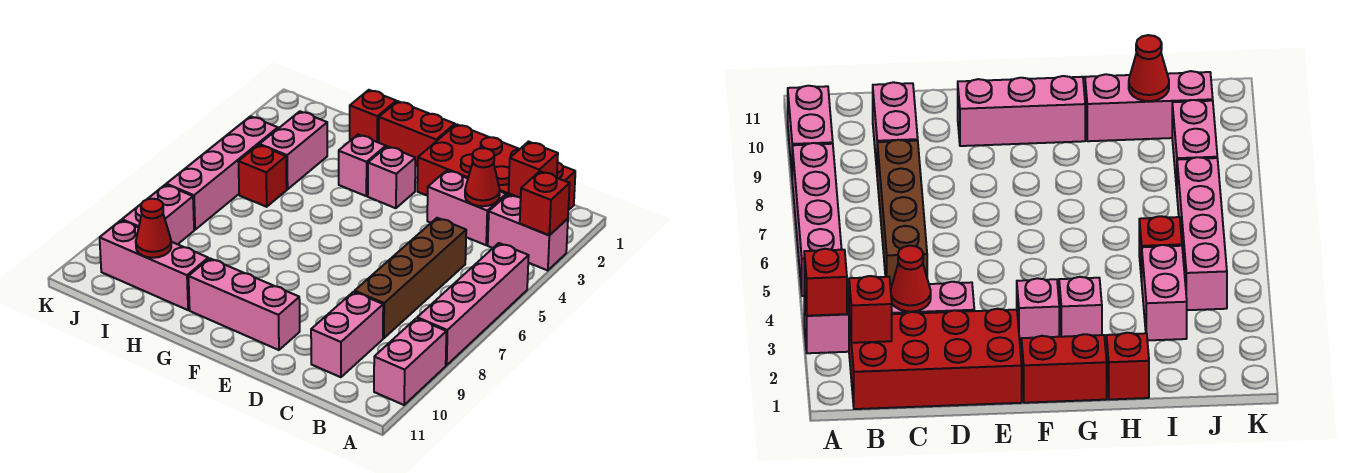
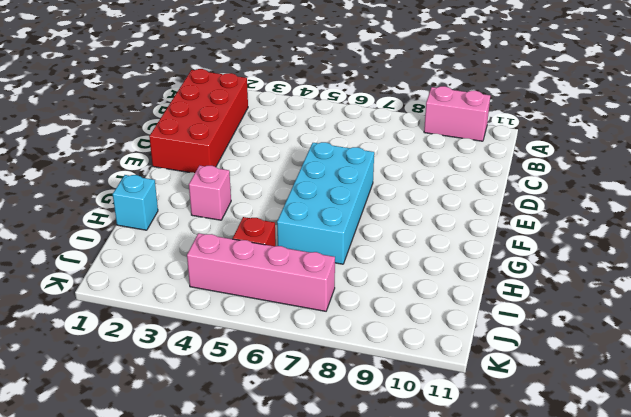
cyan brick E6:H7 level 1 -> none
cyan brick H1 level 1 -> red brick H1 level 1
none -> pink brick A3:B3 level 1
none -> pink brick A5:A8 level 1
none -> pink brick C3:D3 level 1

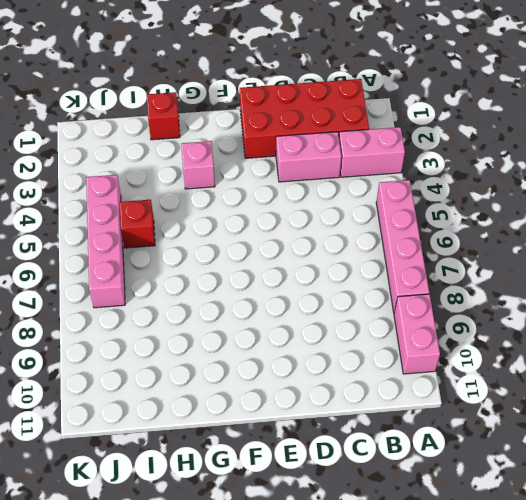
none -> brown brick C5:C8 level 1
none -> pink brick C9:C10 level 1
none -> pink brick E10:G10 level 1

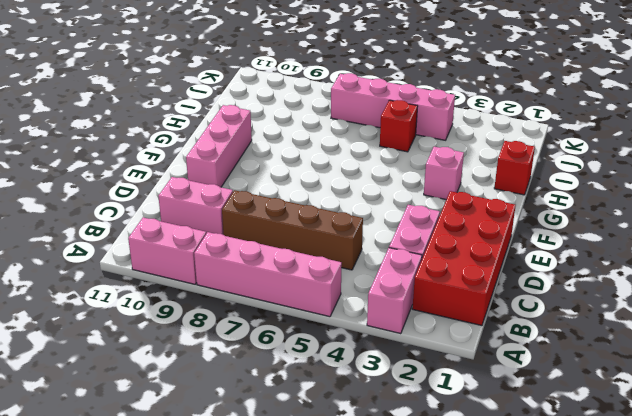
none -> red brick F1:G1 level 1
none -> pink brick F3 level 1
none -> pink brick H10:J10 level 1

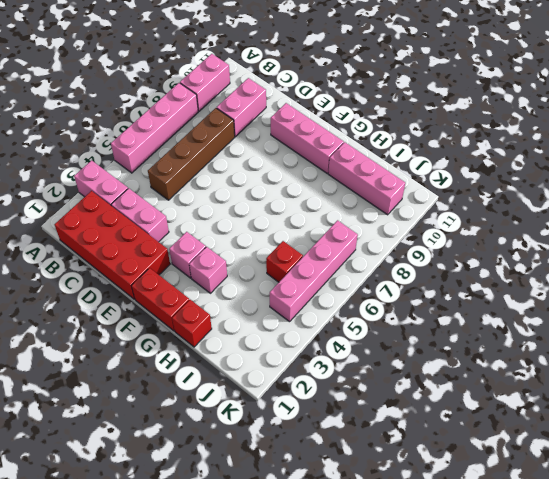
none -> pink brick I3:I4 level 1
none -> pink brick J8:J9 level 1
none -> red brick A3 level 2

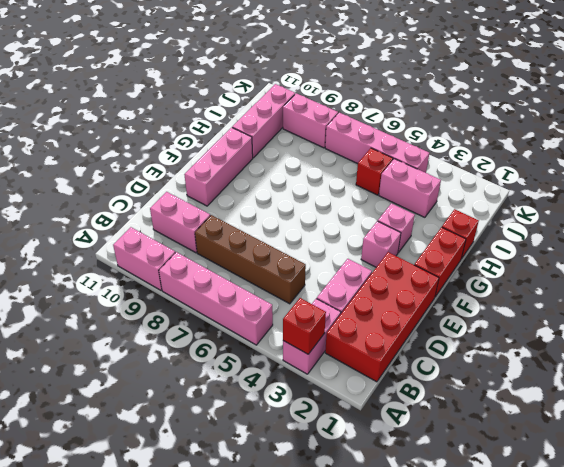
none -> red brick B2 level 2
none -> red cone C3 level 2
none -> red cone I10 level 2

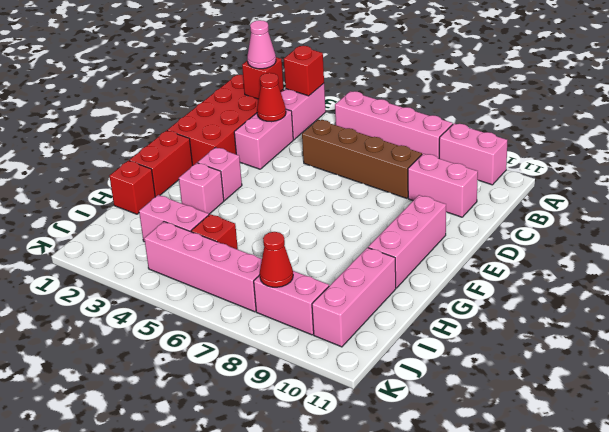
pink cone B2 level 3 -> none
red cone J8 level 2 -> red cone I10 level 2

